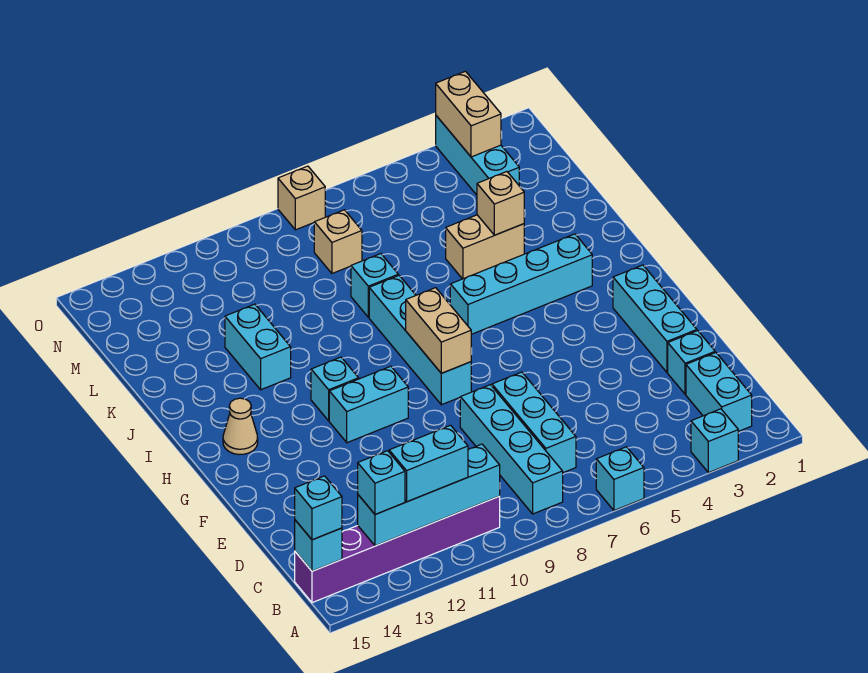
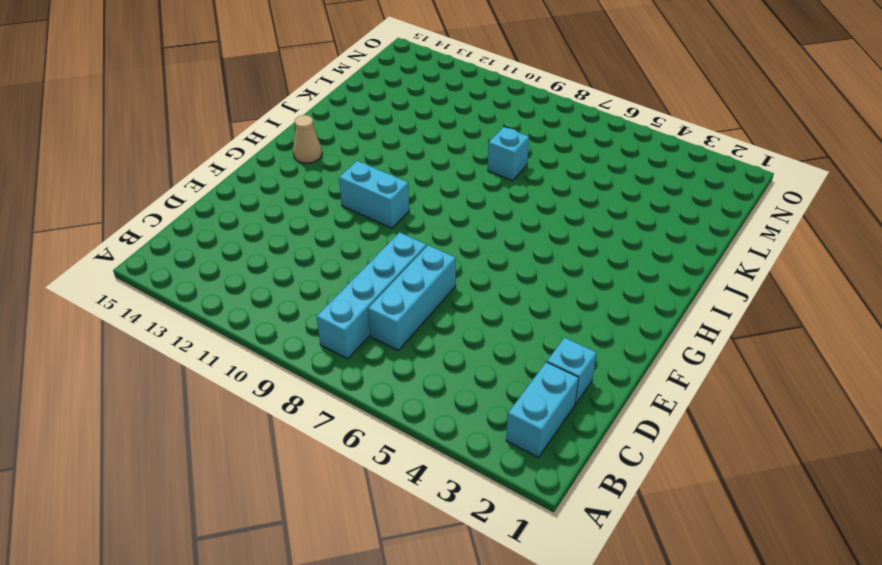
none -> cyan brick A3 level 1
none -> cyan brick A6 level 1
none -> purple brick B10:B15 level 1

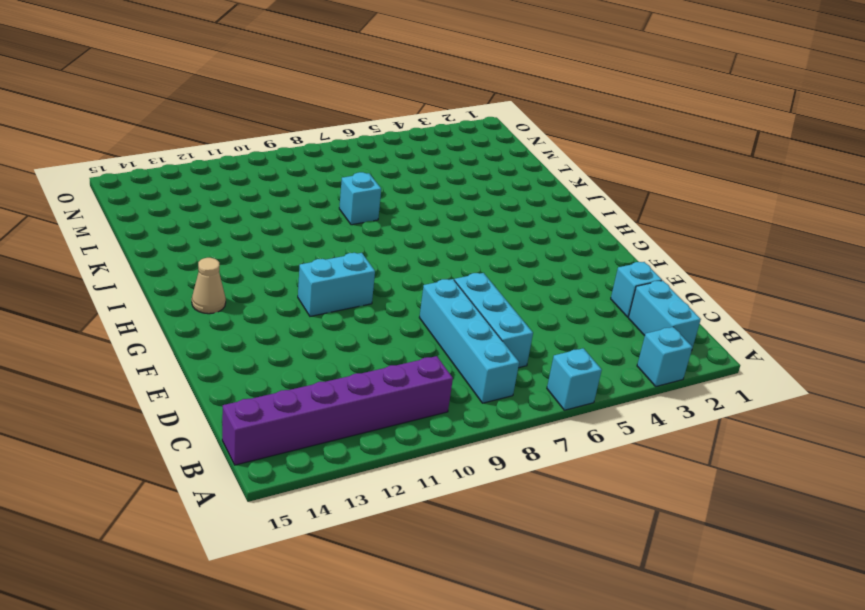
none -> cyan brick E2:G2 level 1
none -> cyan brick G8:J8 level 1
none -> cyan brick H11 level 1

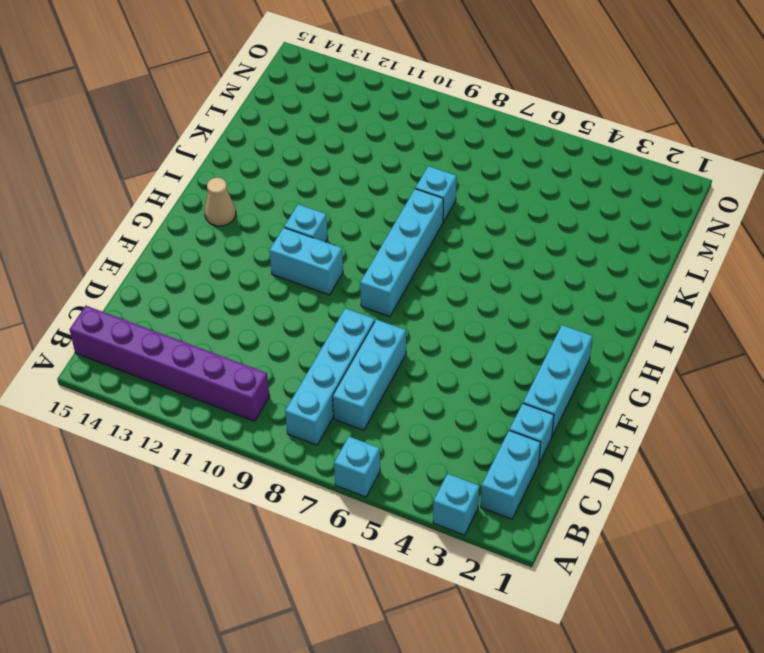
none -> cyan brick I3:I6 level 1
none -> cyan brick J12:K12 level 1
none -> tan brick K4:K5 level 1

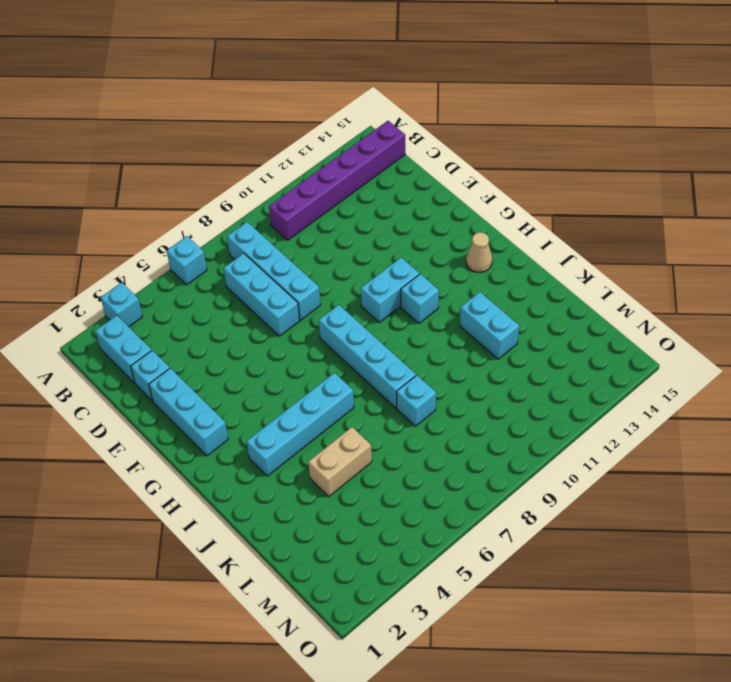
none -> cyan brick M3:O3 level 1
none -> tan brick M8 level 1
none -> tan brick O8 level 1

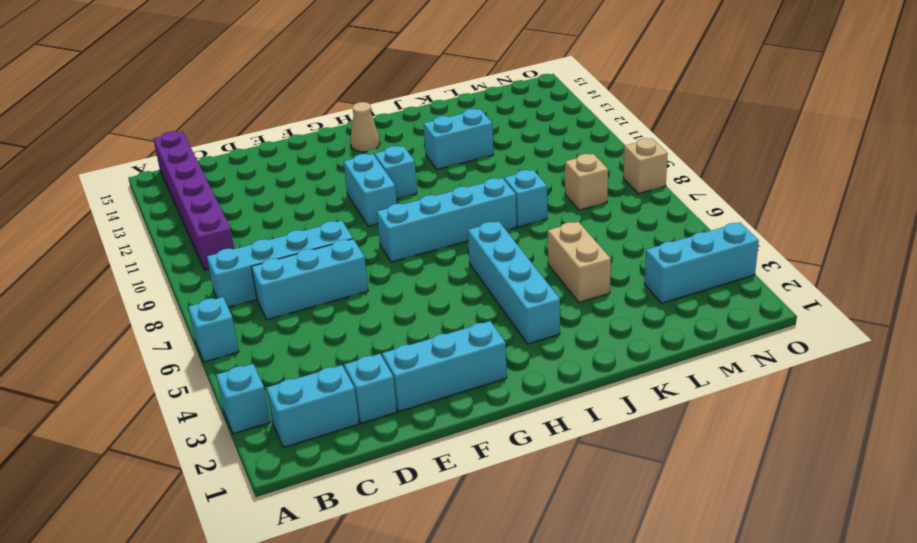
none -> cyan brick B10:B13 level 2
none -> cyan brick B15 level 2
none -> tan brick G8:H8 level 2

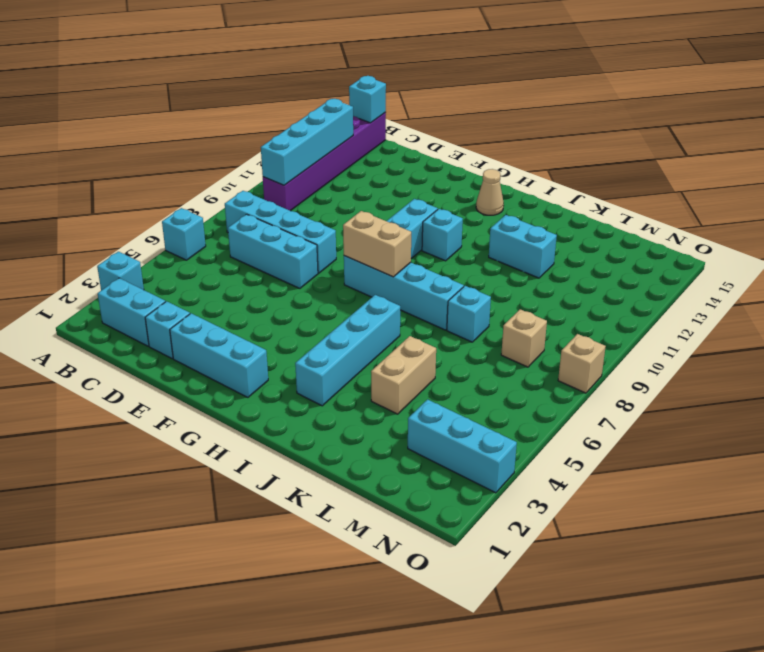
none -> tan brick K4 level 2
none -> tan brick N3:O3 level 2
none -> cyan brick B11:B12 level 3

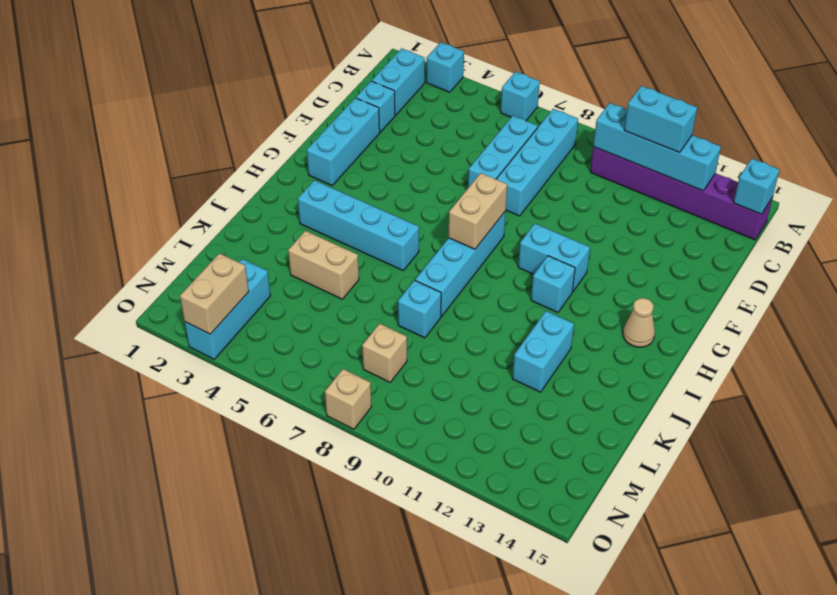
none -> tan brick K4 level 2
none -> cyan brick B13 level 3
none -> cyan brick B15 level 3

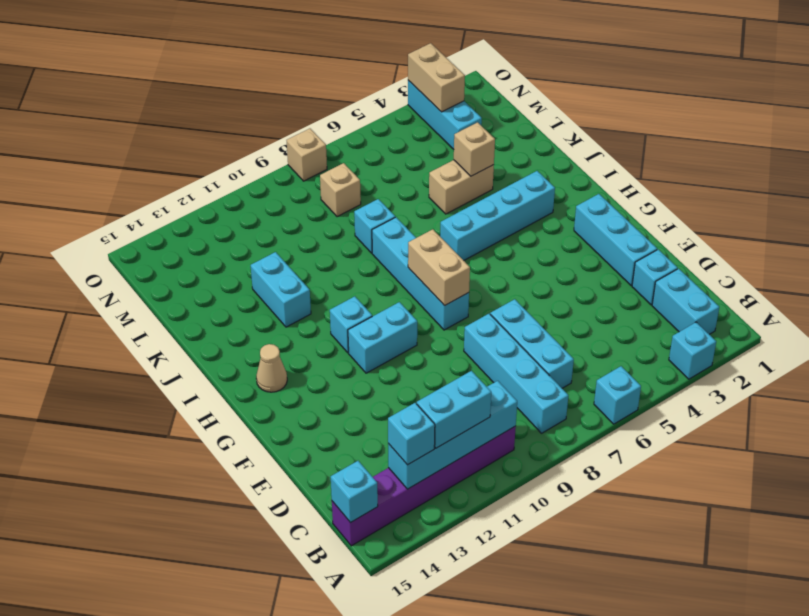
none -> cyan brick B15 level 3

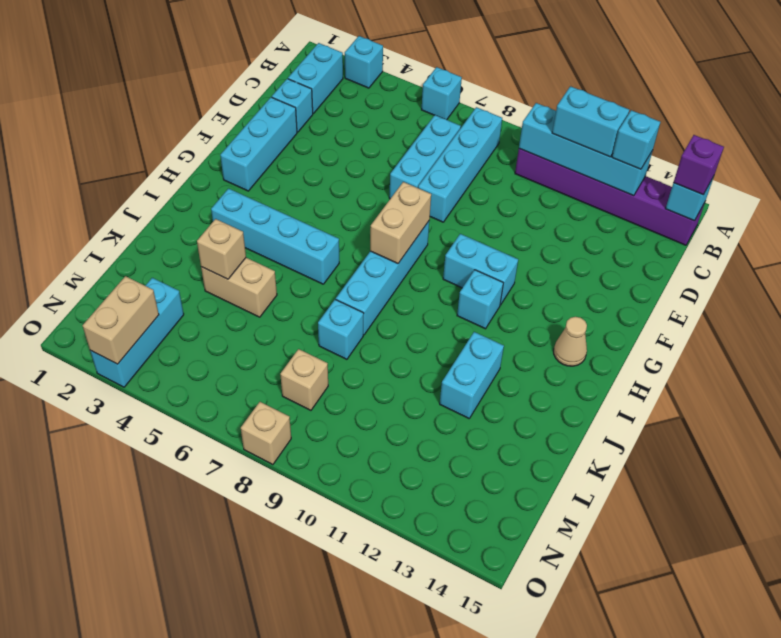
purple brick B15 level 3 -> cyan brick B15 level 3

